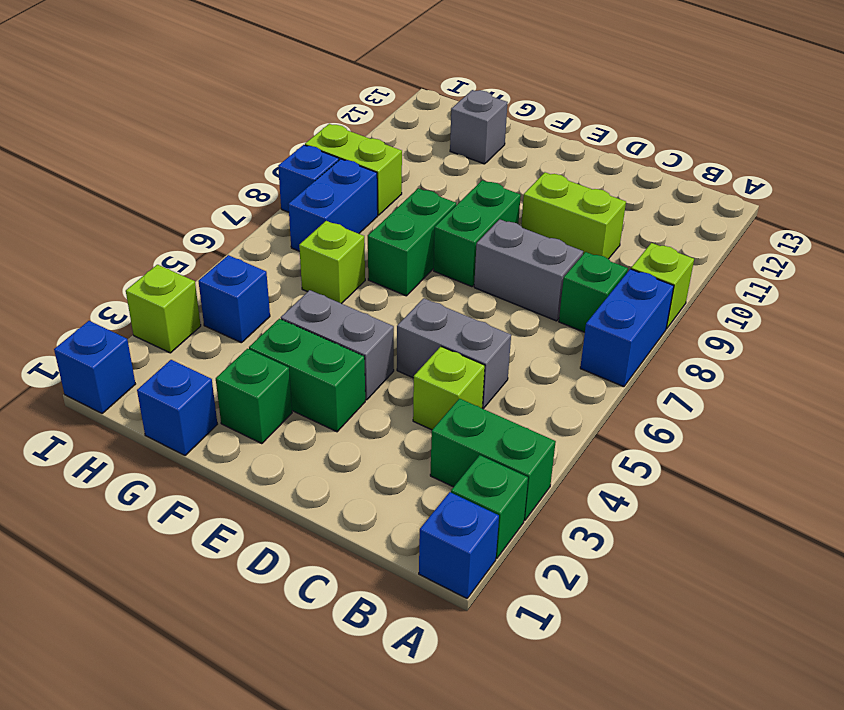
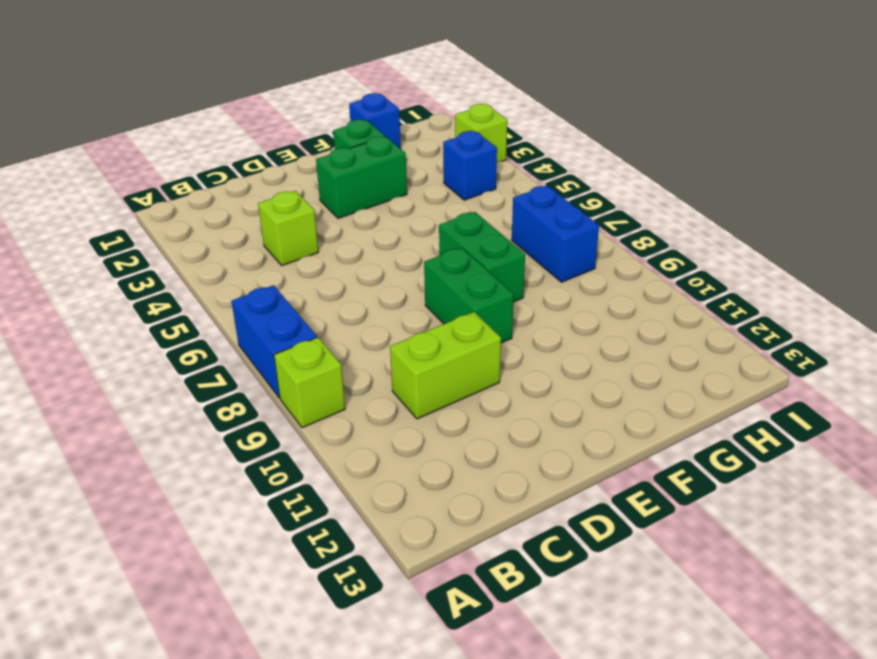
none -> blue brick A1 level 1
none -> green brick A2 level 1
none -> green brick A3:B3 level 1

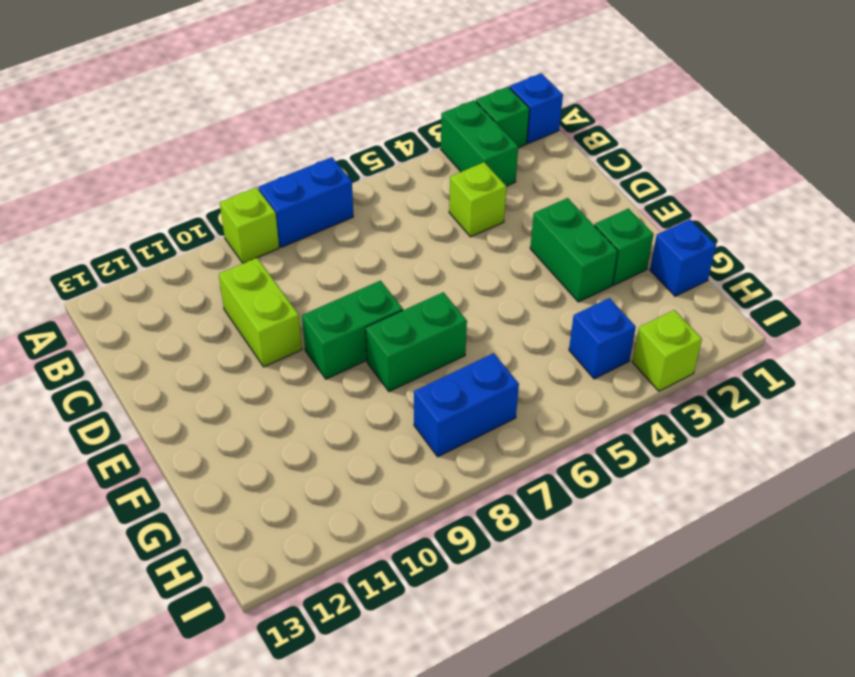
none -> green brick B8 level 1
none -> grey brick C5:D5 level 1
none -> grey brick C8:D8 level 1

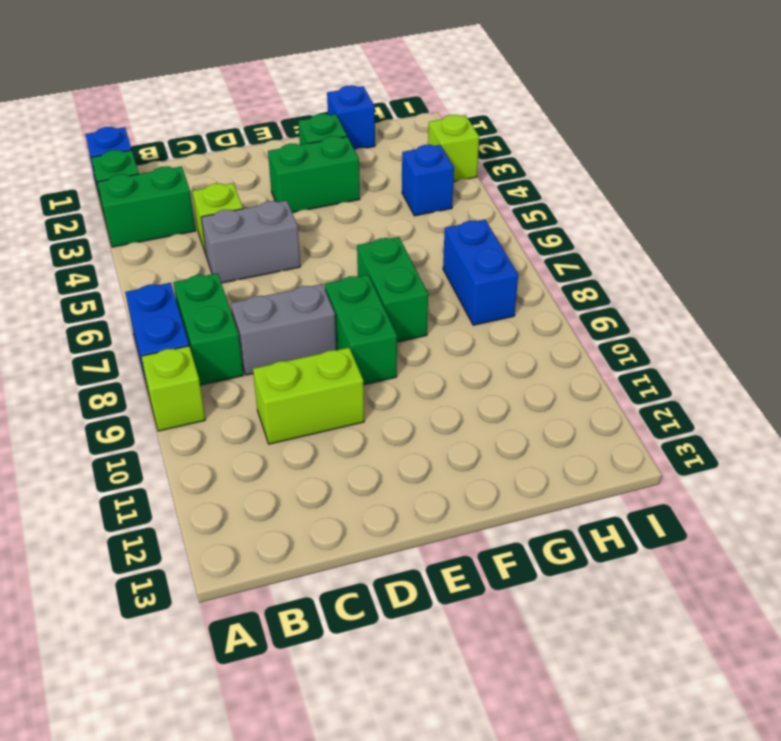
green brick B7:B8 level 1 -> green brick B8 level 1
none -> grey brick E4:F4 level 1
none -> lime brick G6 level 1
none -> grey brick G12 level 1

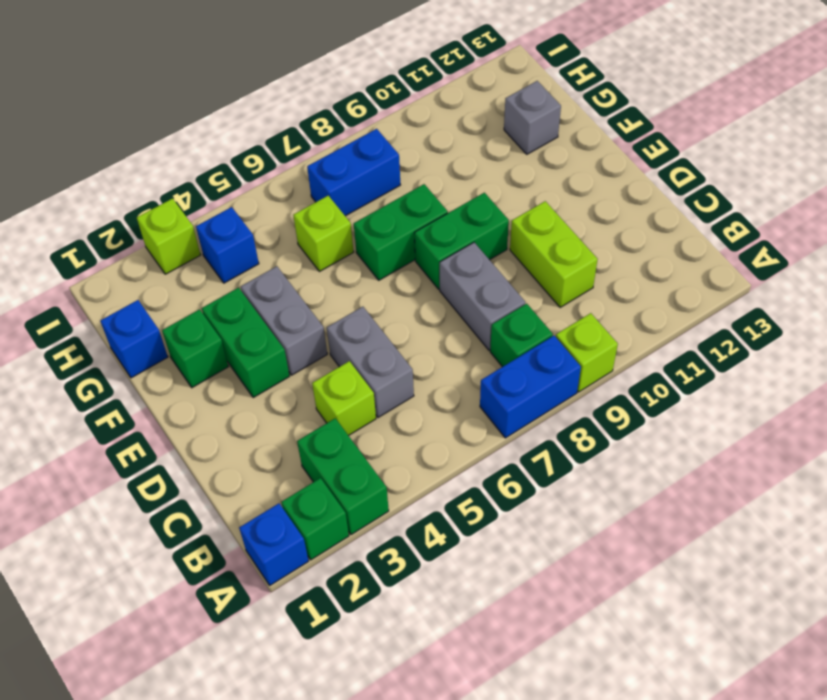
none -> lime brick H9:I9 level 1
none -> blue brick I1 level 1
none -> blue brick I8 level 1

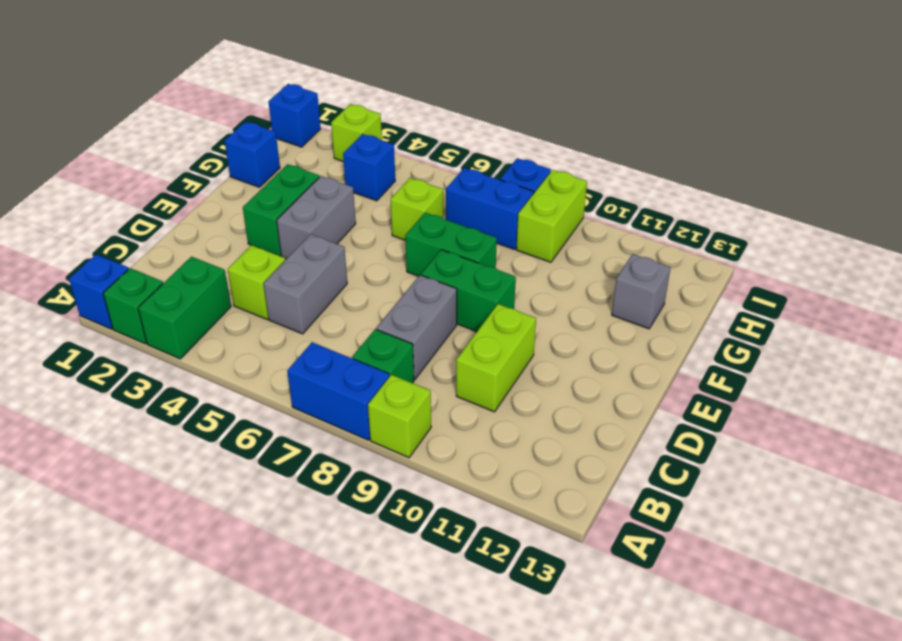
none -> green brick F2 level 1

